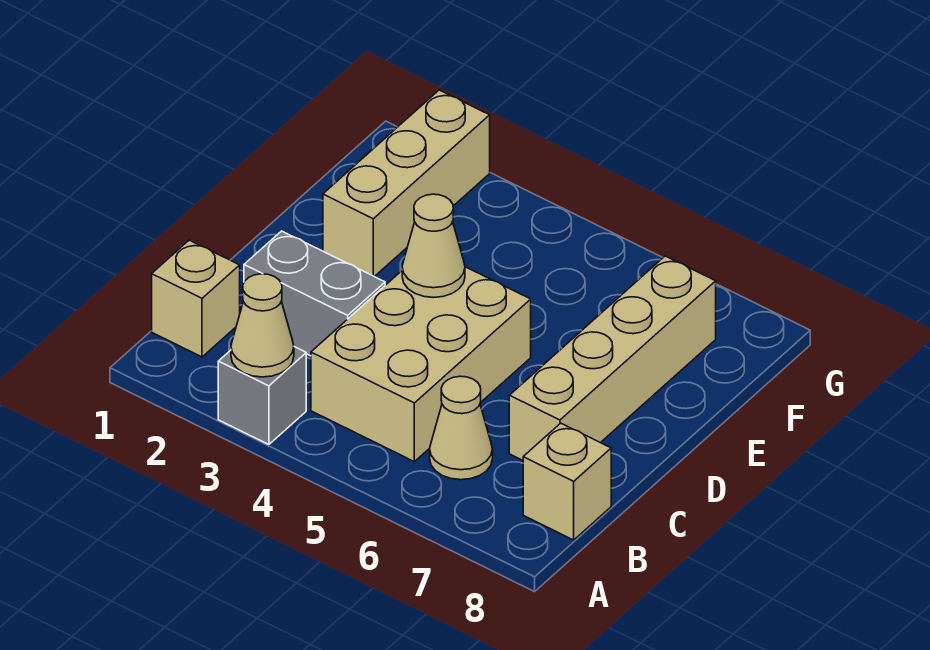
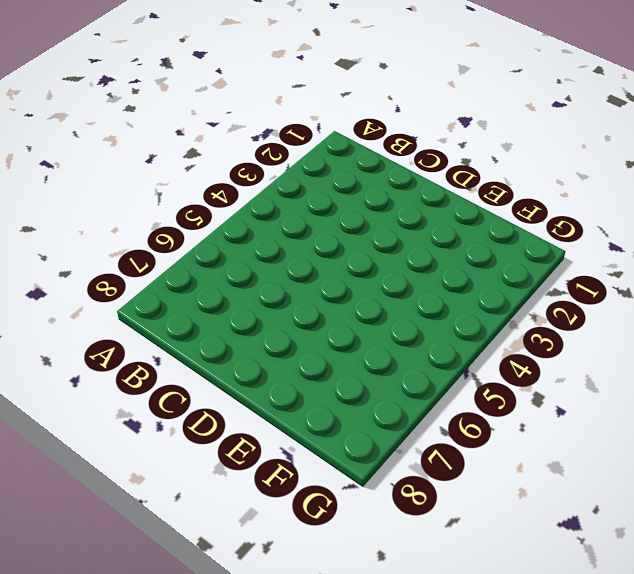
none -> grey brick A3 level 1
none -> tan brick B1 level 1

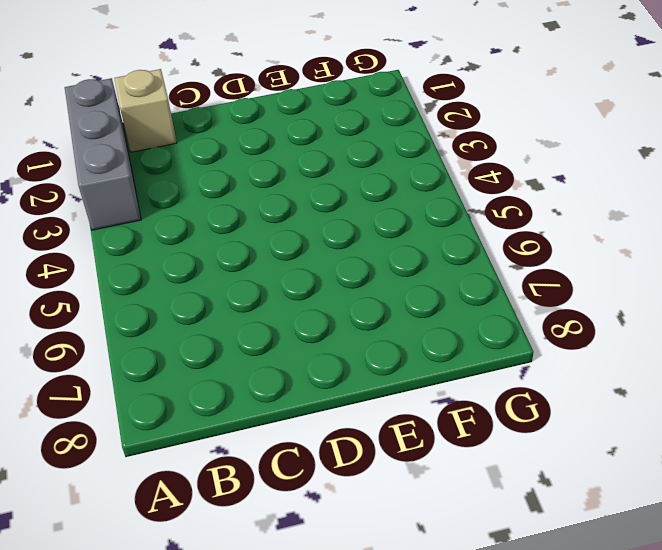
grey brick A1:A3 level 1 -> grey brick A3 level 1
none -> tan brick B4:D5 level 1
none -> tan cone B6 level 1

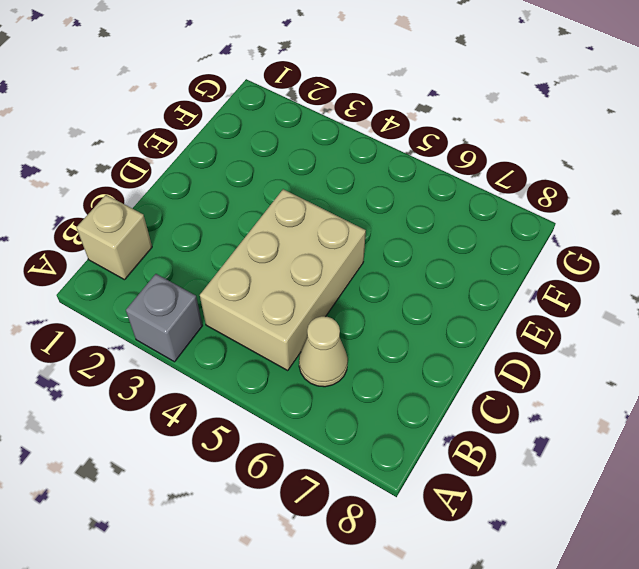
none -> tan brick B8 level 1
none -> grey brick C2:C3 level 1

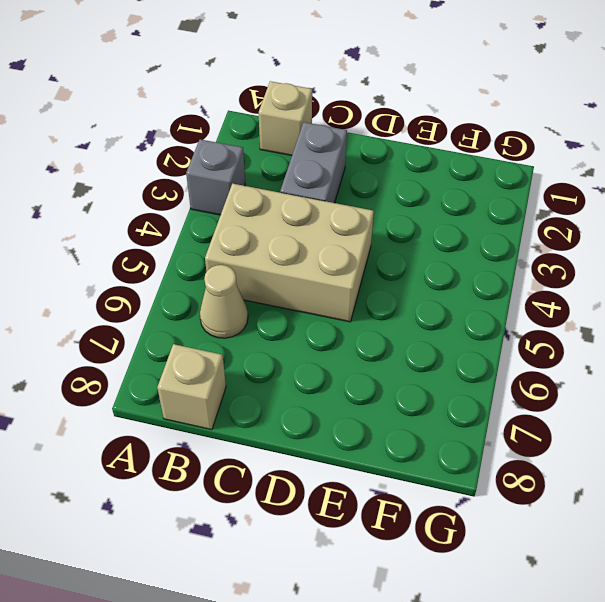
none -> tan brick C7:F7 level 1
none -> tan brick E2:G2 level 1

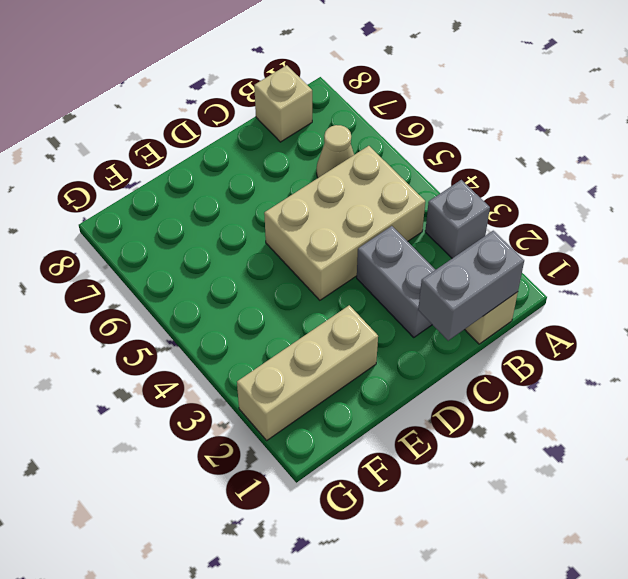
grey brick B1:C1 level 2 -> none
none -> tan brick C7:F7 level 1
none -> tan cone A3 level 2

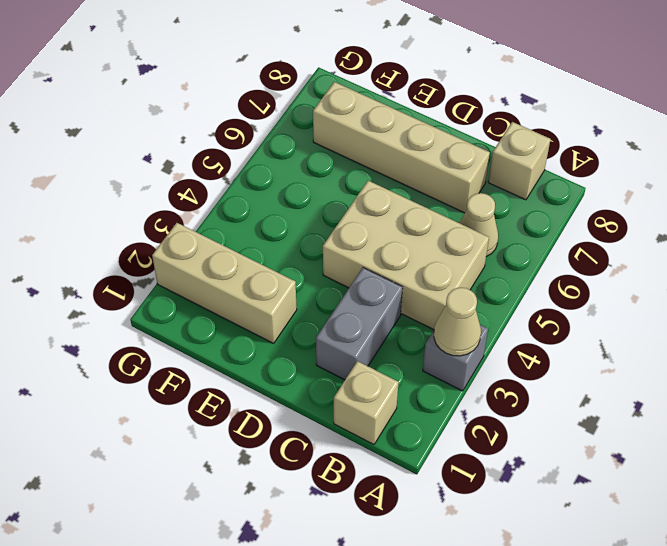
none -> tan cone D4 level 2

